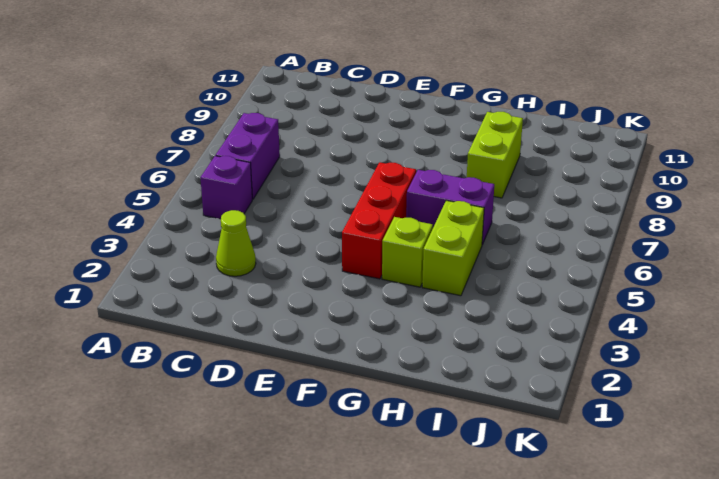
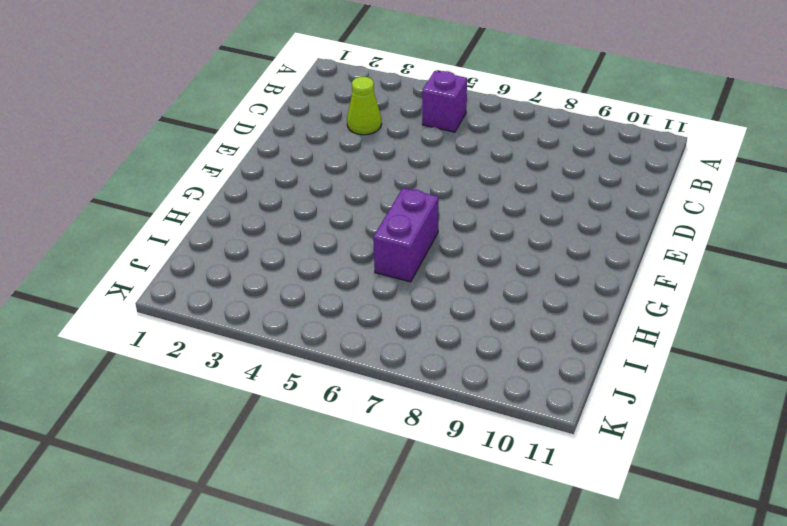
none -> purple brick B6:B7 level 1
none -> red brick F4:F6 level 1

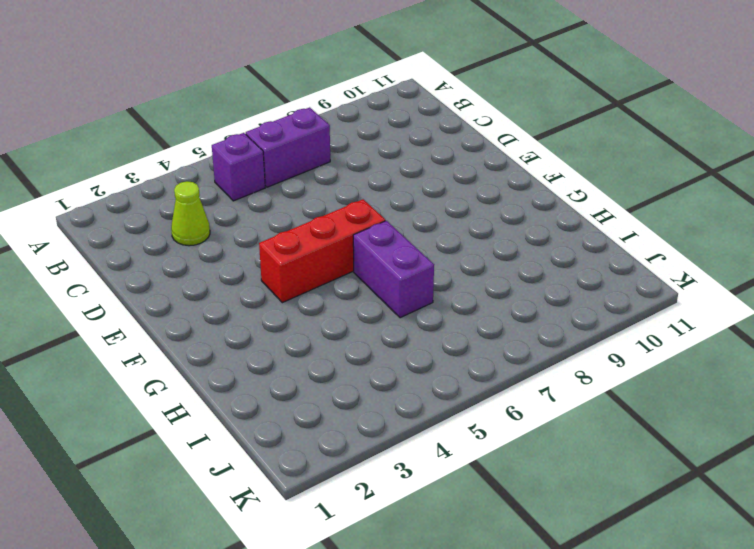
none -> lime brick G4 level 1
none -> lime brick H4:H5 level 1

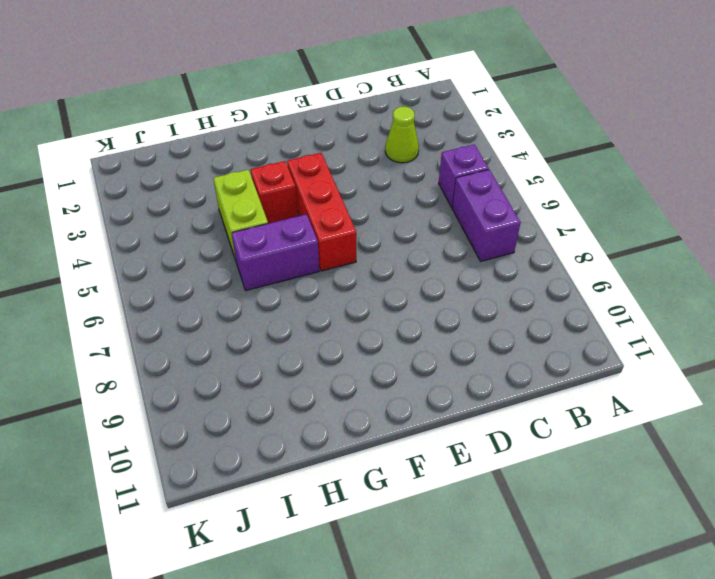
red brick G4 level 1 -> lime brick G4 level 1
none -> lime brick H8:H9 level 1

